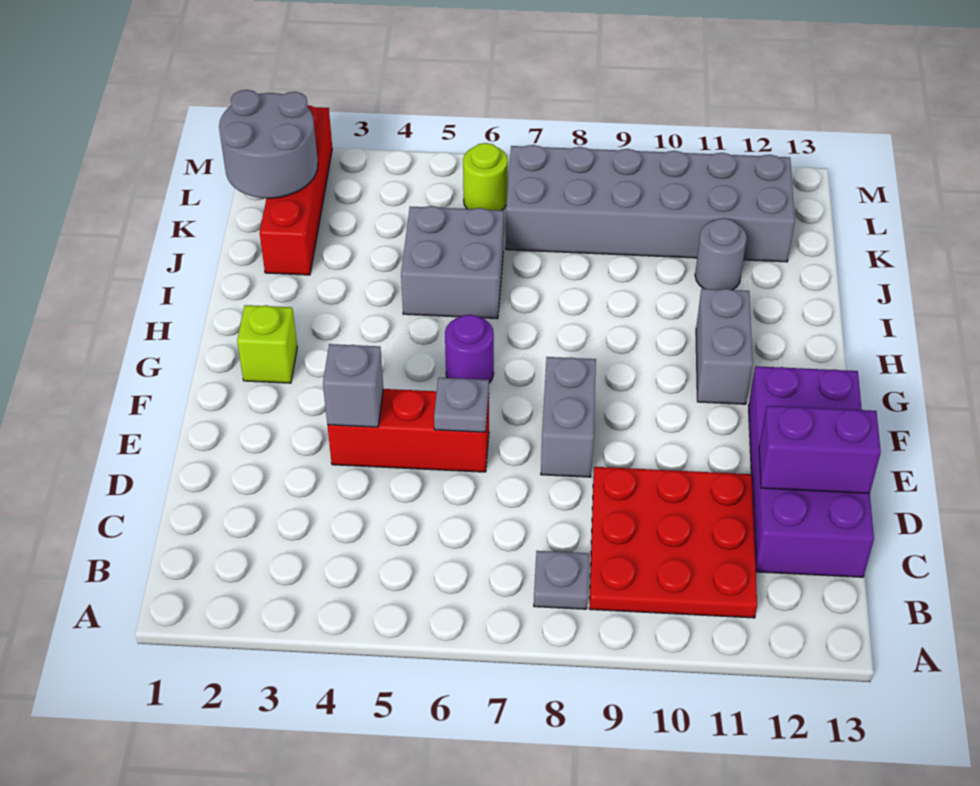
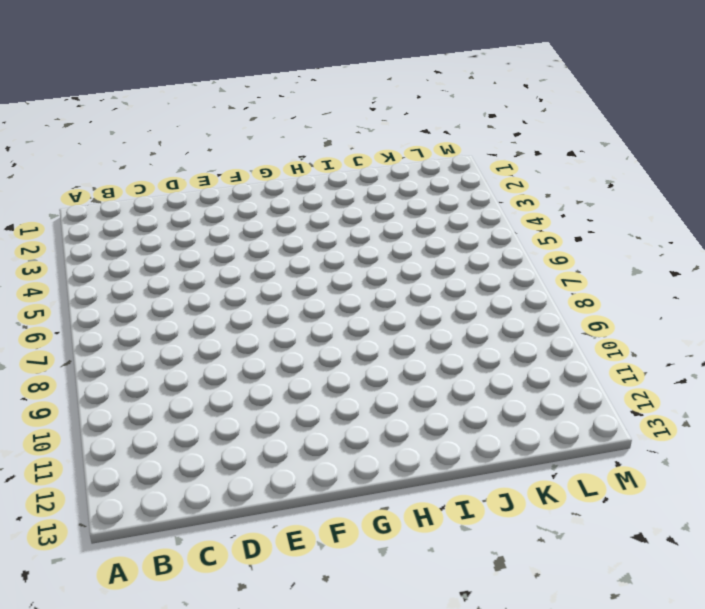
none -> grey plate B8 level 1
none -> red plate B9:D11 level 1
none -> purple brick C12:F13 level 1

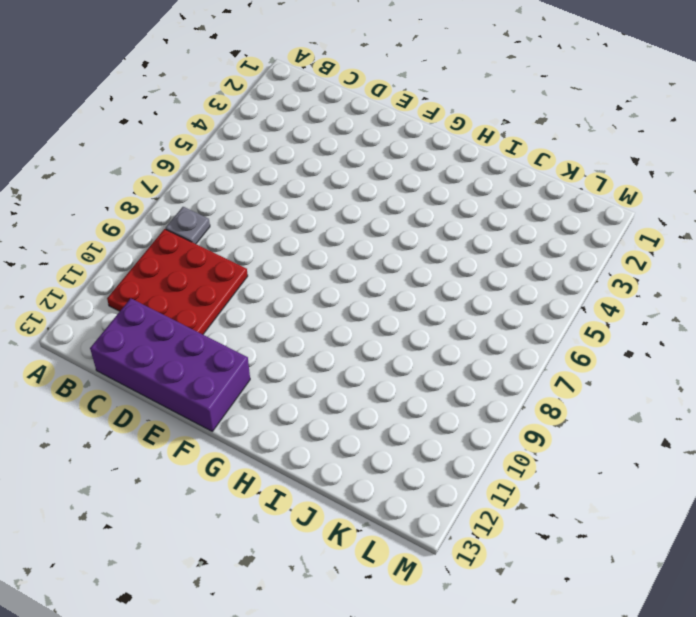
none -> red brick E4:E6 level 1
none -> grey brick E8:F8 level 1
none -> lime brick G2 level 1

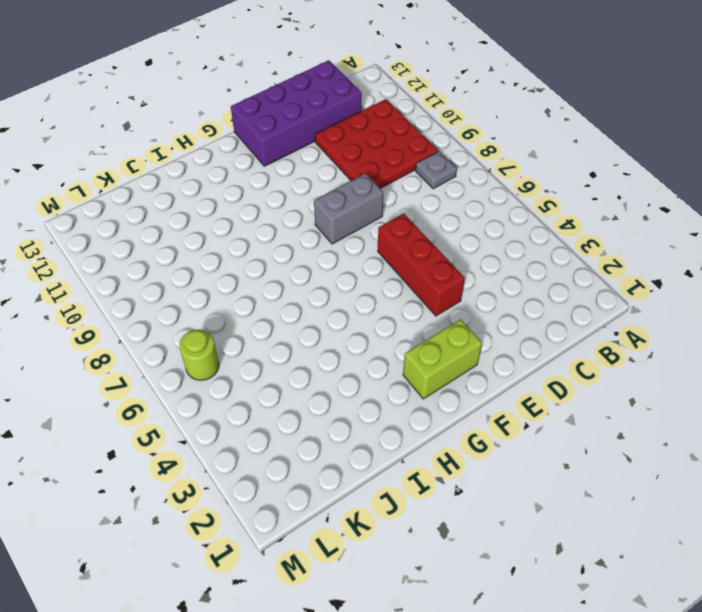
lime brick F2:G2 level 1 -> lime brick G2 level 1
none -> purple round brick G6 level 1
none -> grey brick G11:H11 level 1
none -> grey brick I5:J6 level 1

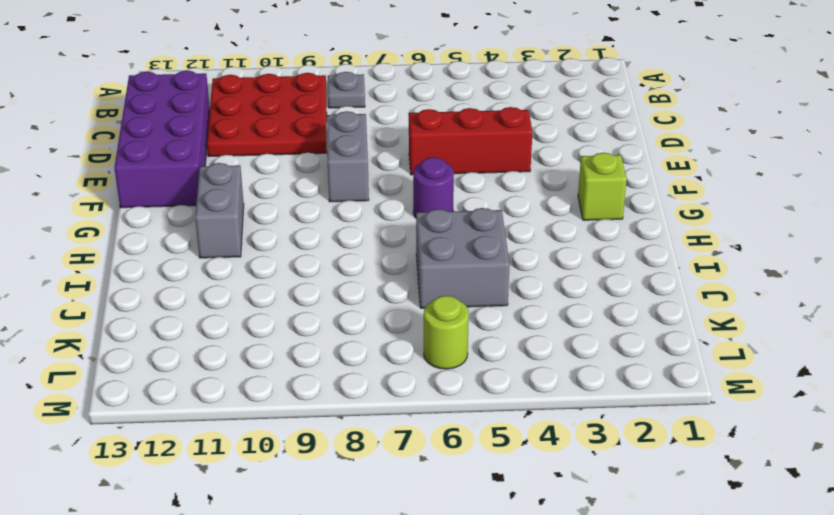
none -> red brick J2:M2 level 1
none -> grey round brick J11 level 1
none -> grey brick K7:L12 level 1

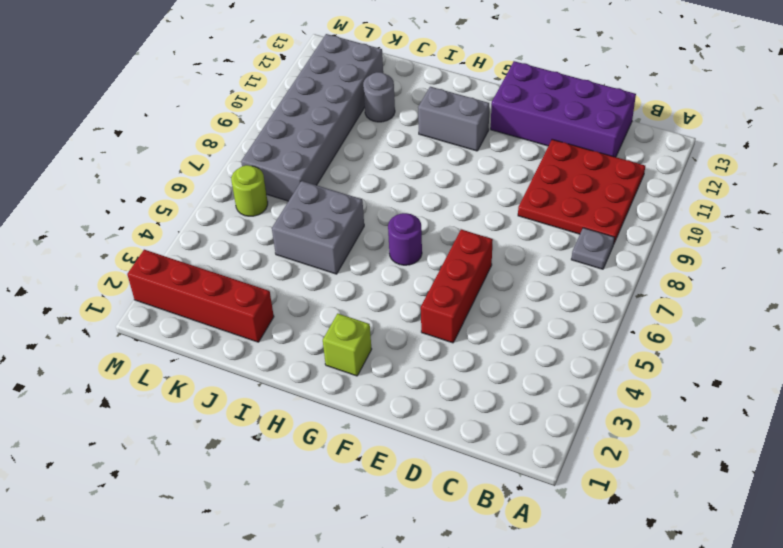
none -> grey brick E8:F8 level 1
none -> purple brick D12:D13 level 2
none -> grey brick E4 level 2

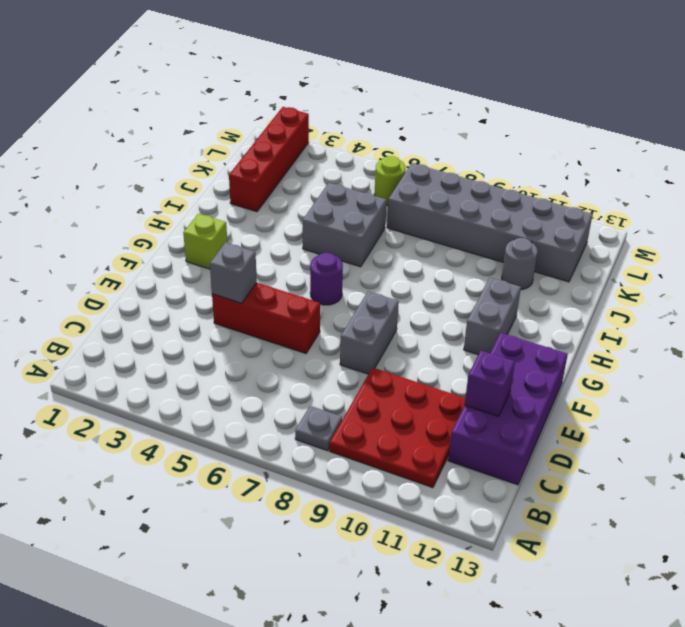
purple brick D12 level 2 -> purple brick D12:D13 level 2
none -> grey plate E6 level 2
none -> grey round brick K1:L2 level 2

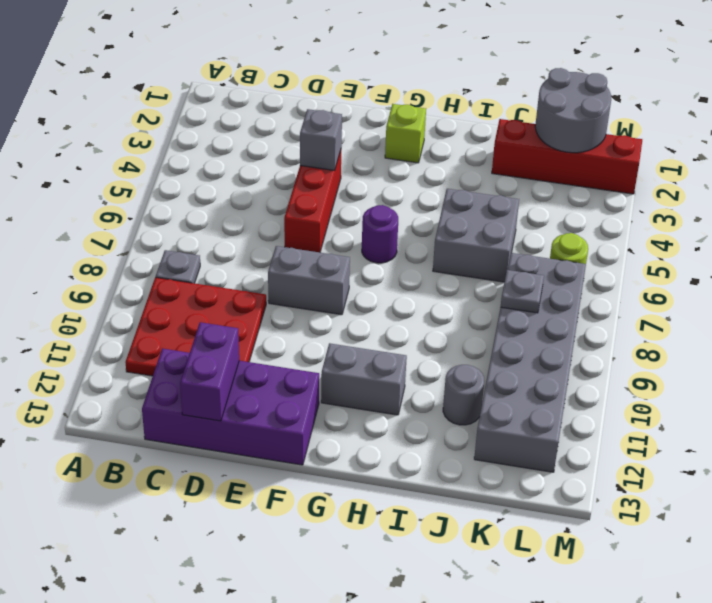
grey plate K8 level 2 -> grey plate E6 level 2

